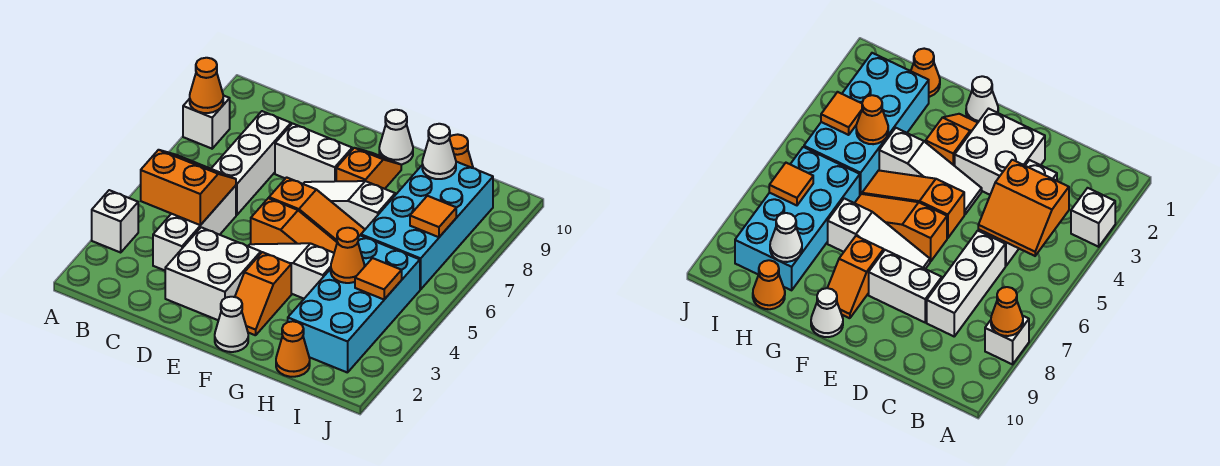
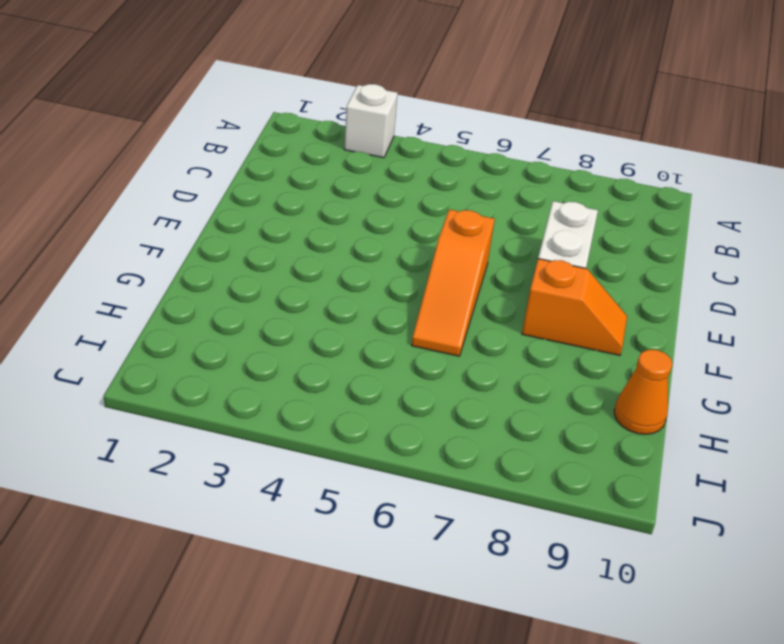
none -> white brick A8 level 1
none -> white brick C3:C5 level 1
none -> white brick C6:C8 level 1

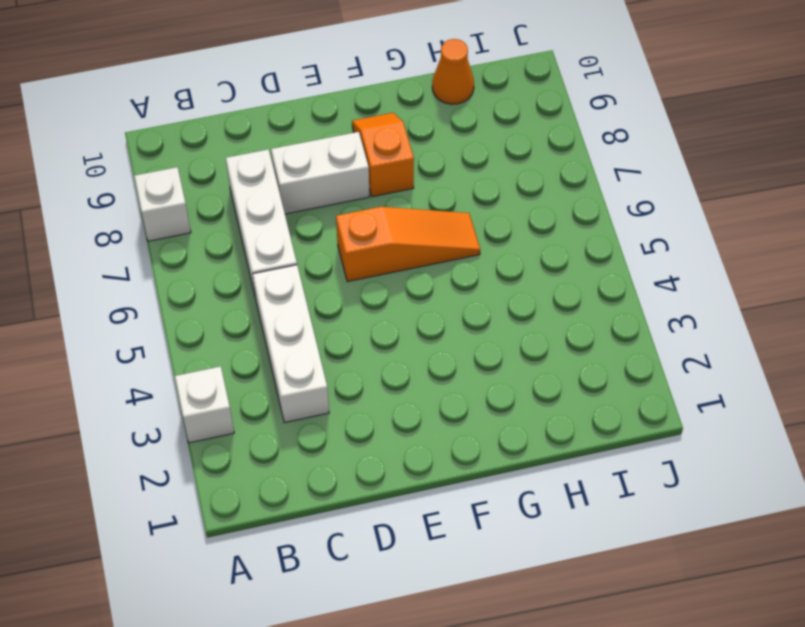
none -> white brick D2:E3 level 1
none -> white slope E4:G4 level 1 top G
none -> orange slope E5:G5 level 1 top E

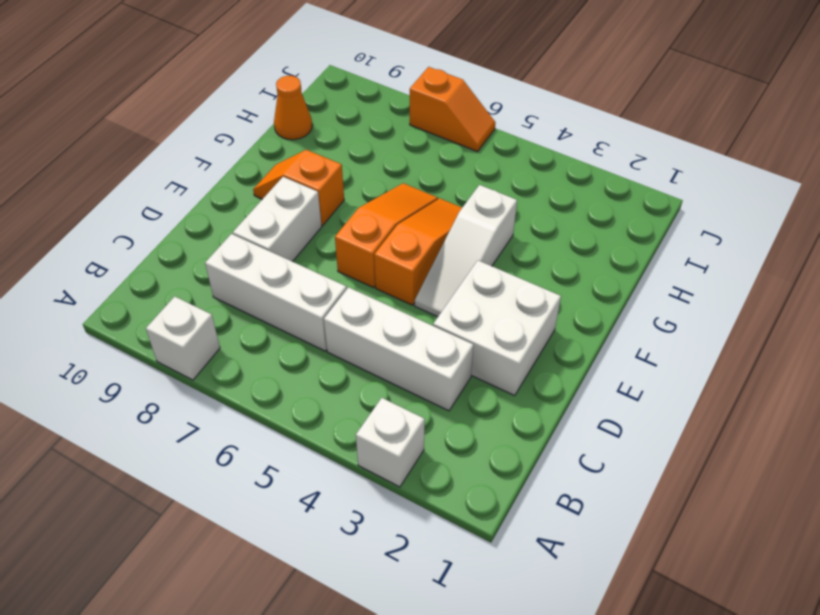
orange slope J6:J7 level 1 top 7 -> orange slope F2:F3 level 1 top 3
none -> white slope E7:G7 level 1 top G
none -> white cone F1 level 1
none -> white cone F10 level 1

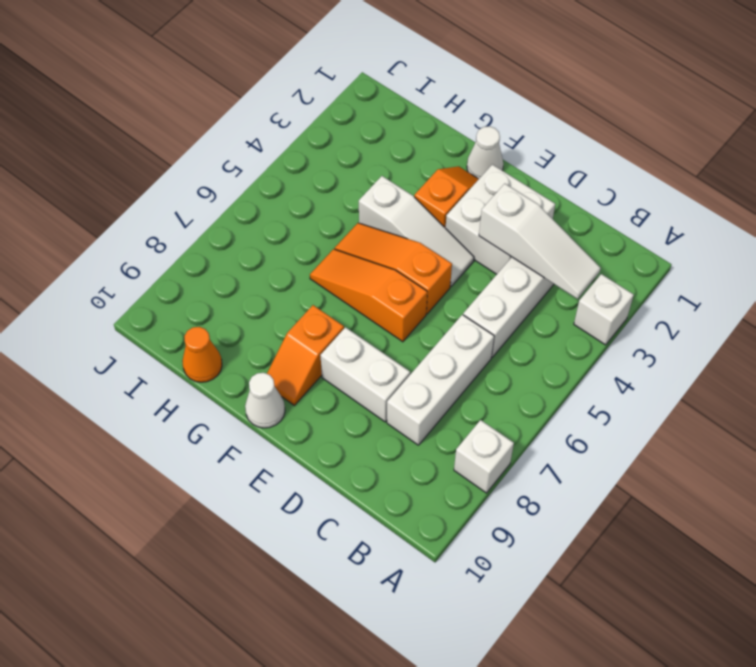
white slope B3:D3 level 2 top D -> white slope E7:G7 level 1 top G
none -> orange cone H1 level 1
none -> cyan brick H2:I5 level 1
none -> cyan brick H6:I9 level 1

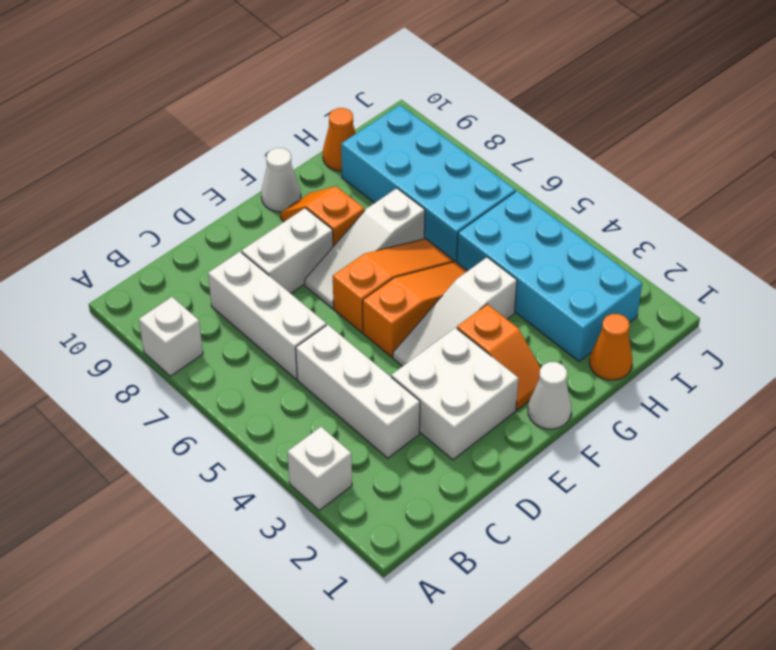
none -> orange cone A8 level 2
none -> orange slope B4:C5 level 2 top 4
none -> orange cone H4 level 2

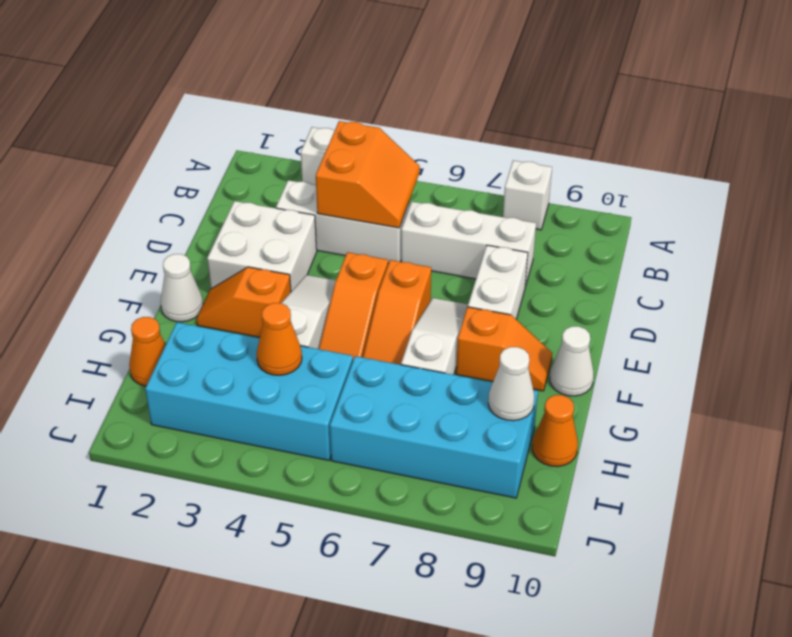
none -> orange cone A8 level 2
none -> orange tile I4 level 2
none -> orange tile I7 level 2

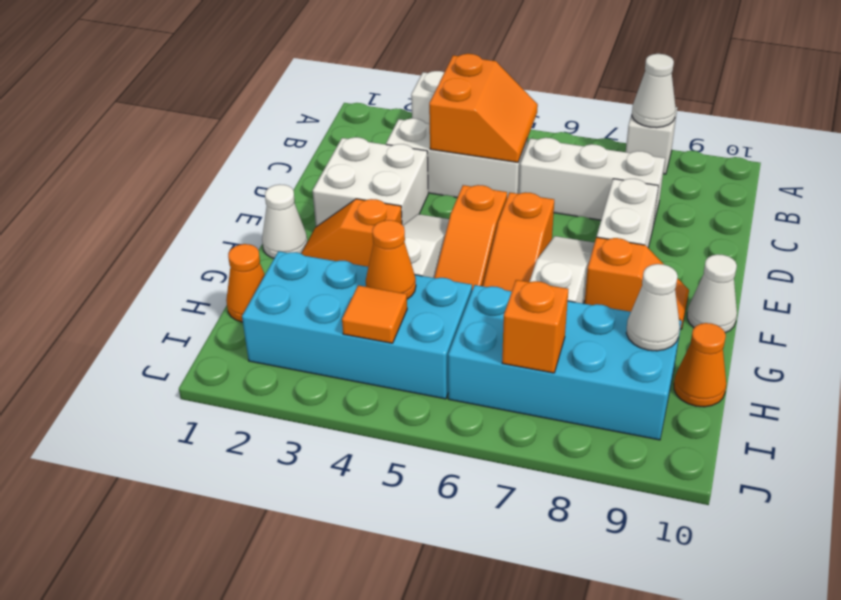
white cone A8 level 2 -> orange cone A8 level 2
orange brick I7 level 2 -> orange tile I7 level 2

